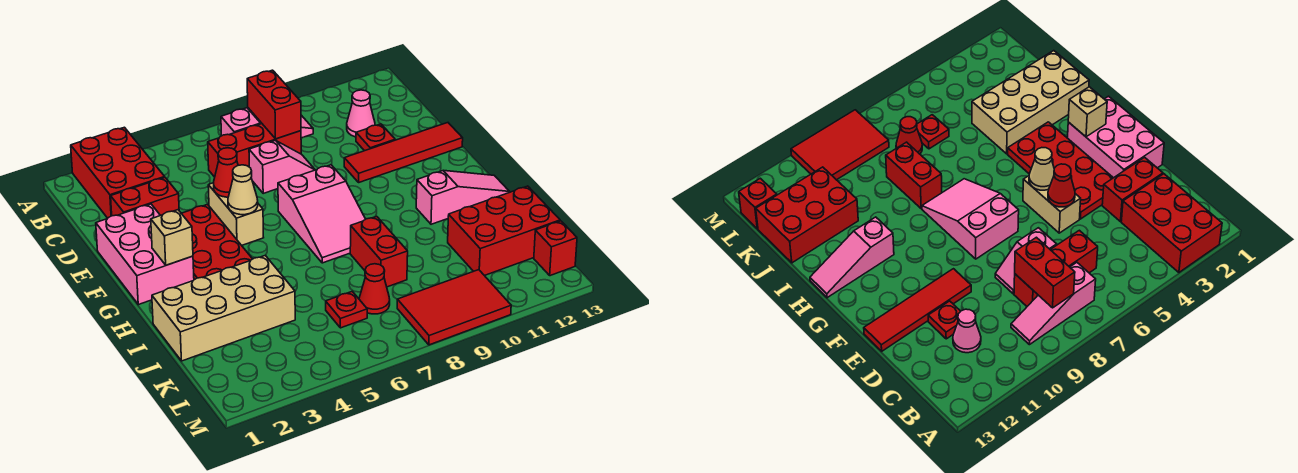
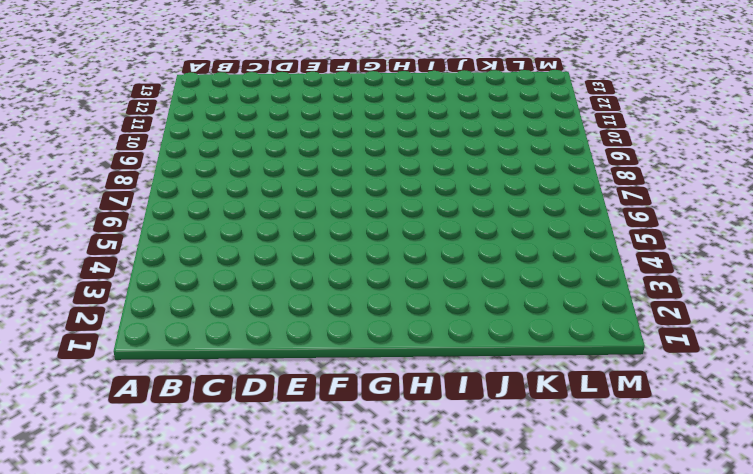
none -> red brick A2:C3 level 1
none -> pink slope B7:B9 level 1 top 7
none -> red brick C6:C8 level 1

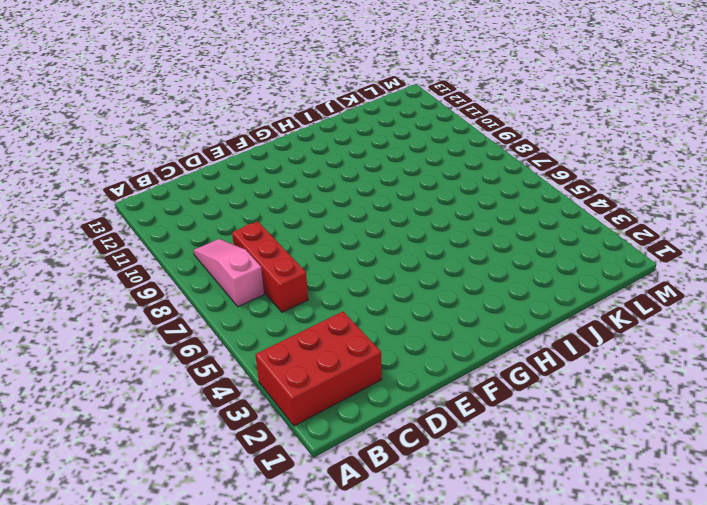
none -> pink cone C11 level 1
none -> red brick D2:D3 level 1
none -> pink slope D7:D8 level 1 top 7

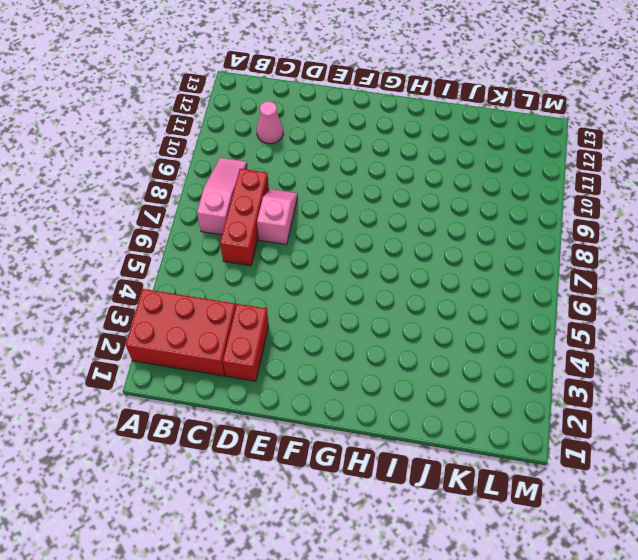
none -> red plate D11 level 1
none -> pink brick E1:G2 level 1
none -> red plate E3:H4 level 1

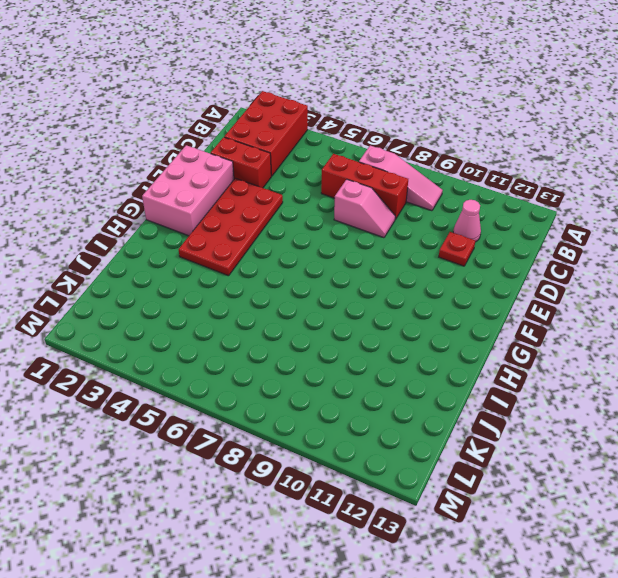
none -> tan brick E5:F5 level 1
none -> red tile E10:E13 level 1
none -> pink slope F7:H8 level 1 top F

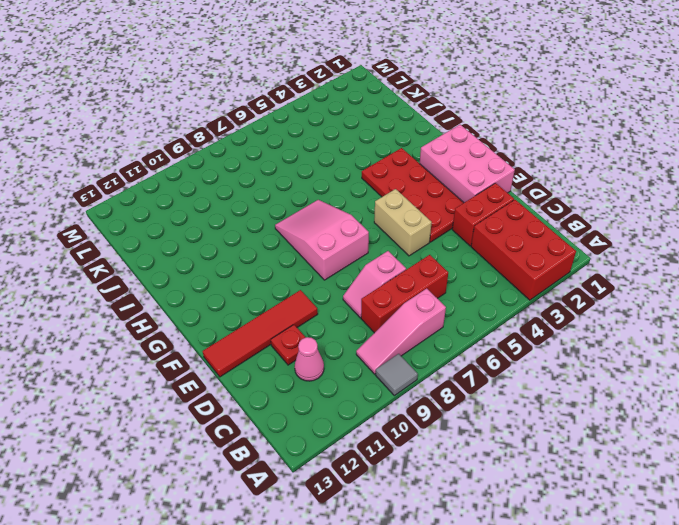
grey tile A9 level 1 -> none
none -> pink slope H11:H13 level 1 top 11
none -> tan brick I1:J4 level 1
none -> red brick I8:J8 level 1

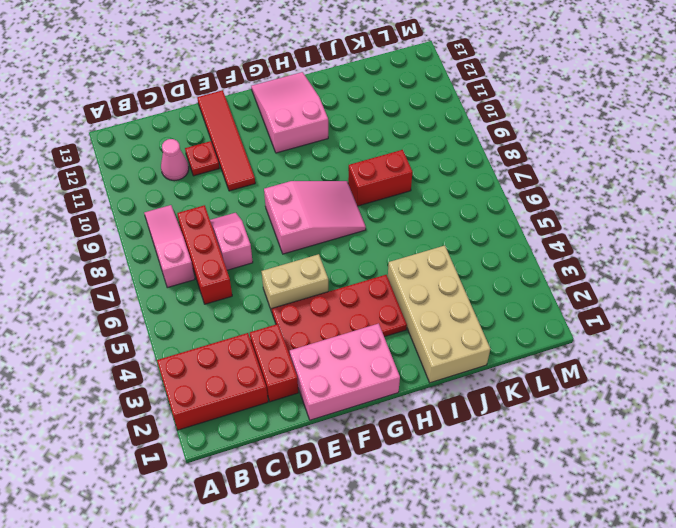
pink slope G11:H13 level 1 top 11 -> pink slope H11:H13 level 1 top 11
none -> red brick J11:K13 level 1
none -> red plate K6 level 1
none -> red cone K7 level 1

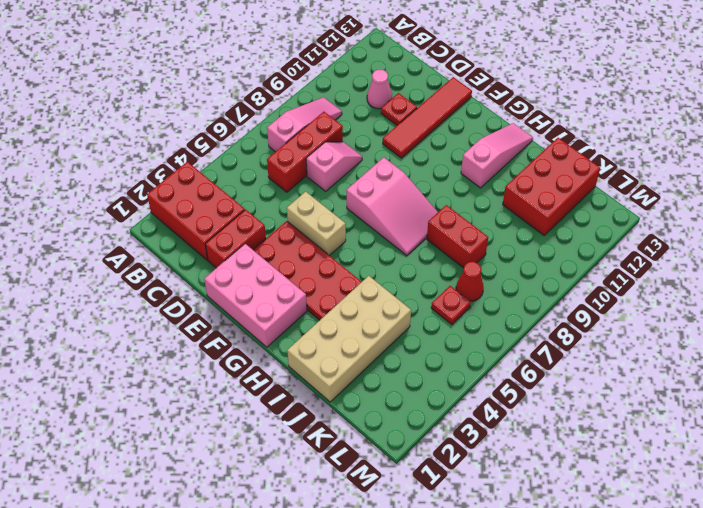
none -> red tile L8:M10 level 1
none -> red brick L13 level 1
none -> red brick B8:C8 level 2

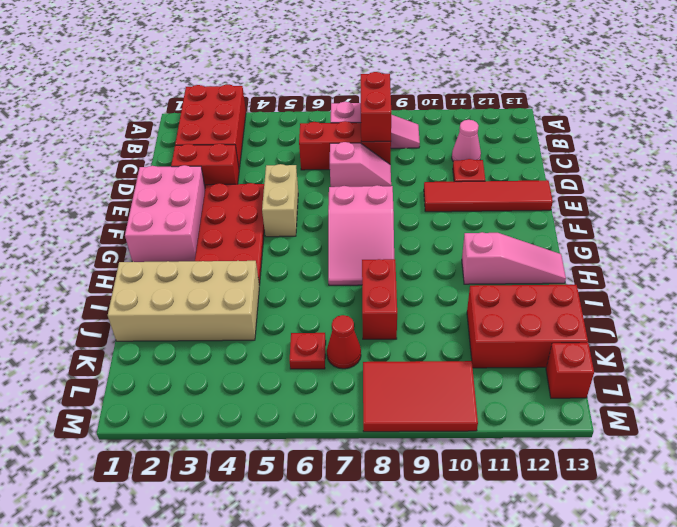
none -> red cone E5 level 2
none -> tan cone F5 level 2
none -> tan brick G2 level 2

